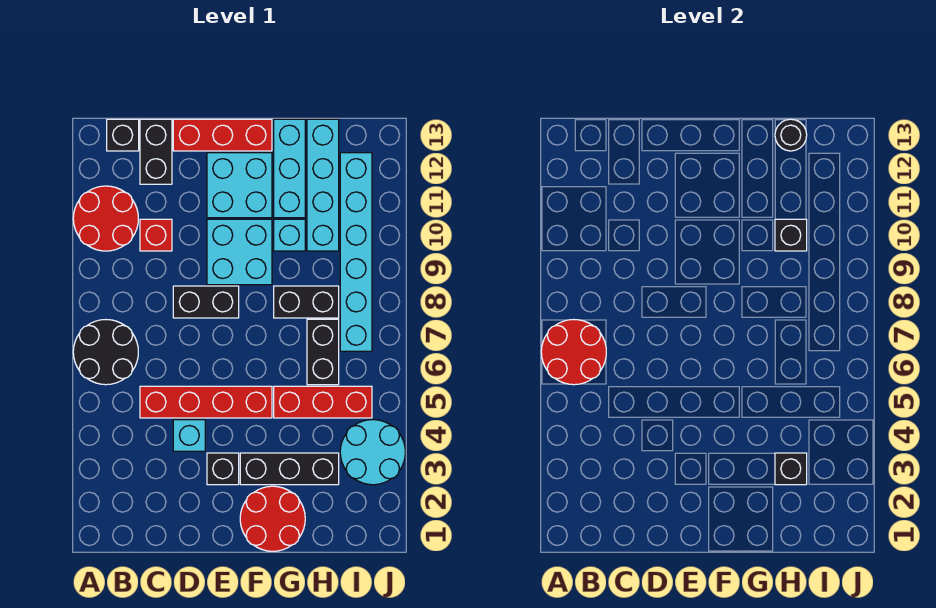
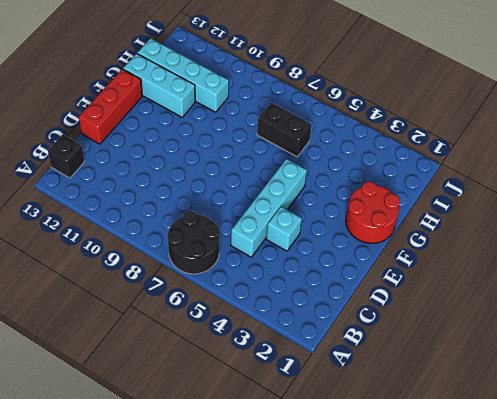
cyan brick C5:F5 level 1 -> red brick C5:F5 level 1
none -> red round brick A10:B11 level 1
none -> red brick C10 level 1
none -> black brick C12:C13 level 1

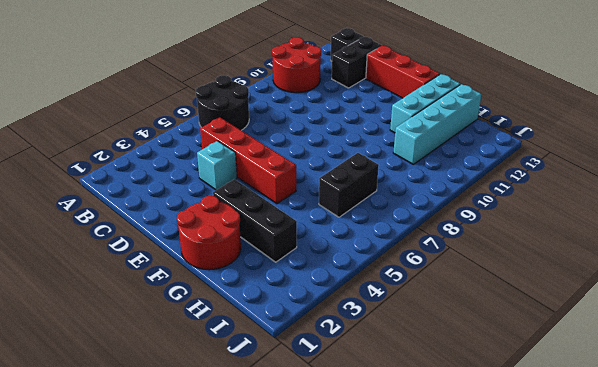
none -> red brick C10 level 1
none -> black brick D8:E8 level 1
none -> black brick E3 level 1

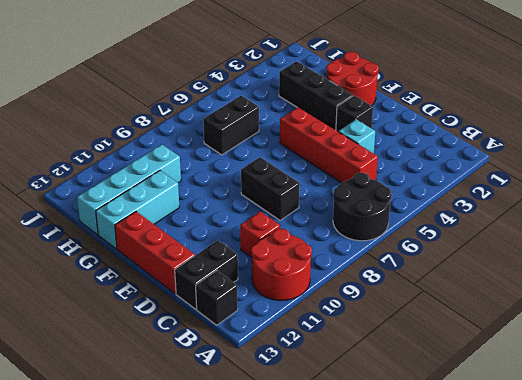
none -> cyan brick E9:F10 level 1
none -> cyan brick E11:F12 level 1
none -> red brick G5:I5 level 1

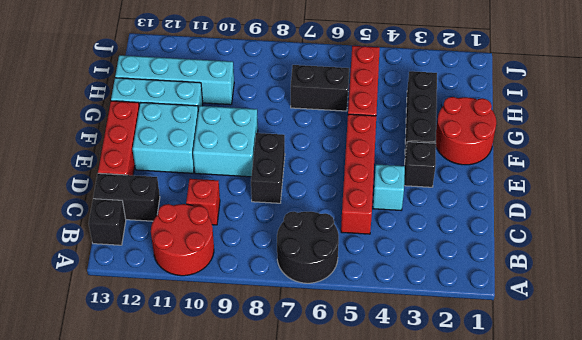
none -> black brick G8:H8 level 1
none -> cyan brick G10 level 1
none -> cyan round brick I3:J4 level 1

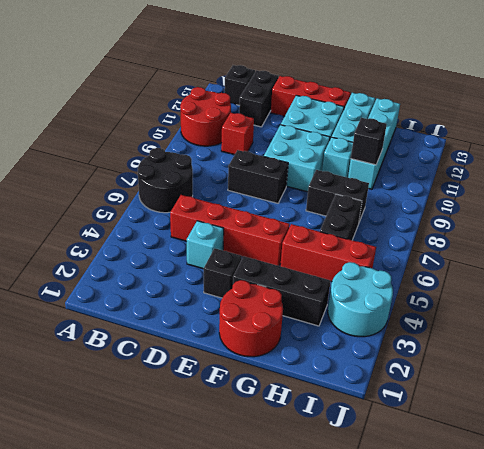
none -> cyan brick I7:I12 level 1
none -> red round brick A6:B7 level 2
none -> black brick H3 level 2

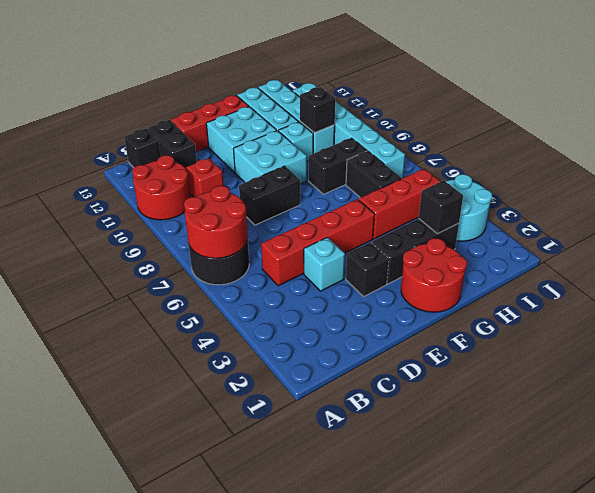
none -> black round brick H13 level 2

